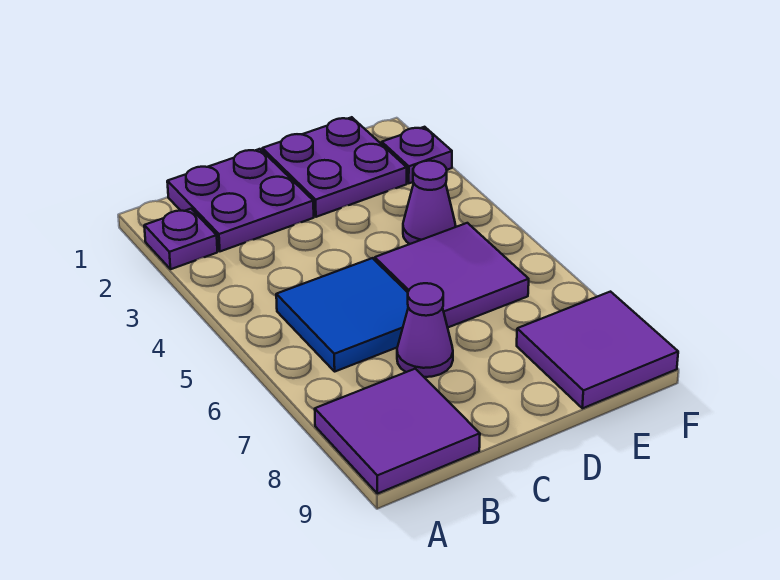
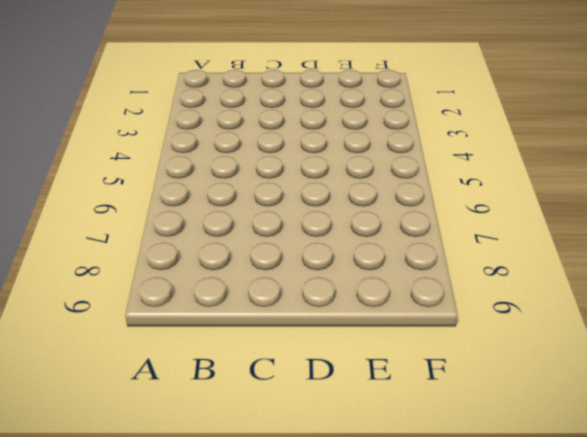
none -> purple plate A2 level 1
none -> purple tile A8:B9 level 1

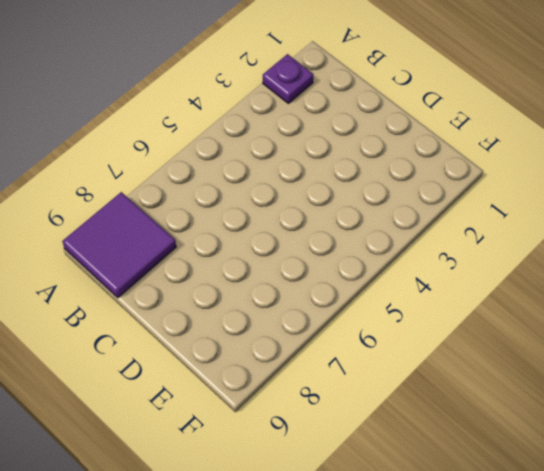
none -> purple plate B1:C2 level 1
none -> blue tile B5:C6 level 1

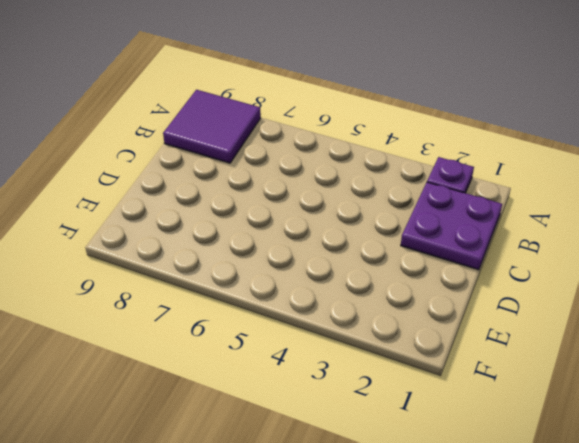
none -> blue tile B5:C6 level 1
none -> purple cone C7 level 1

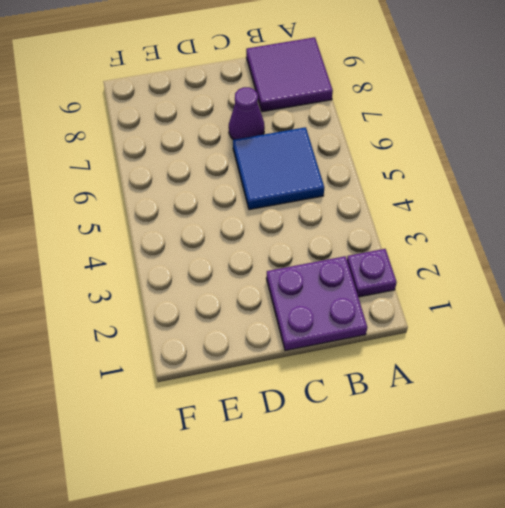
none -> purple plate D1:E2 level 1
none -> purple tile D5:E6 level 1

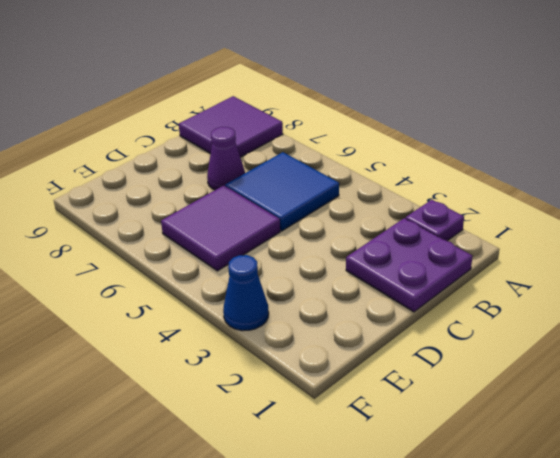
blue cone F3 level 1 -> none
none -> purple plate D1:E2 level 1
none -> purple cone E4 level 1

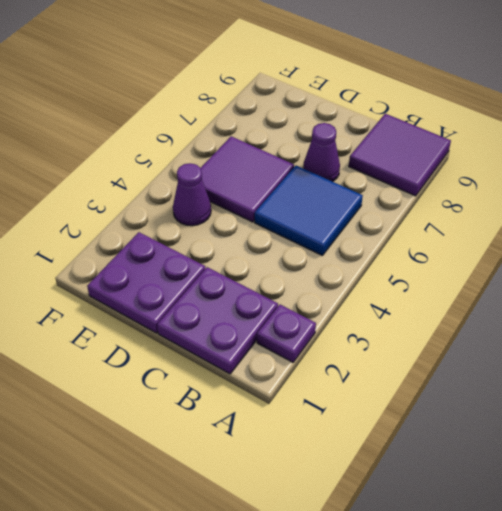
none -> purple tile E8:F9 level 1
none -> purple plate F2 level 1

